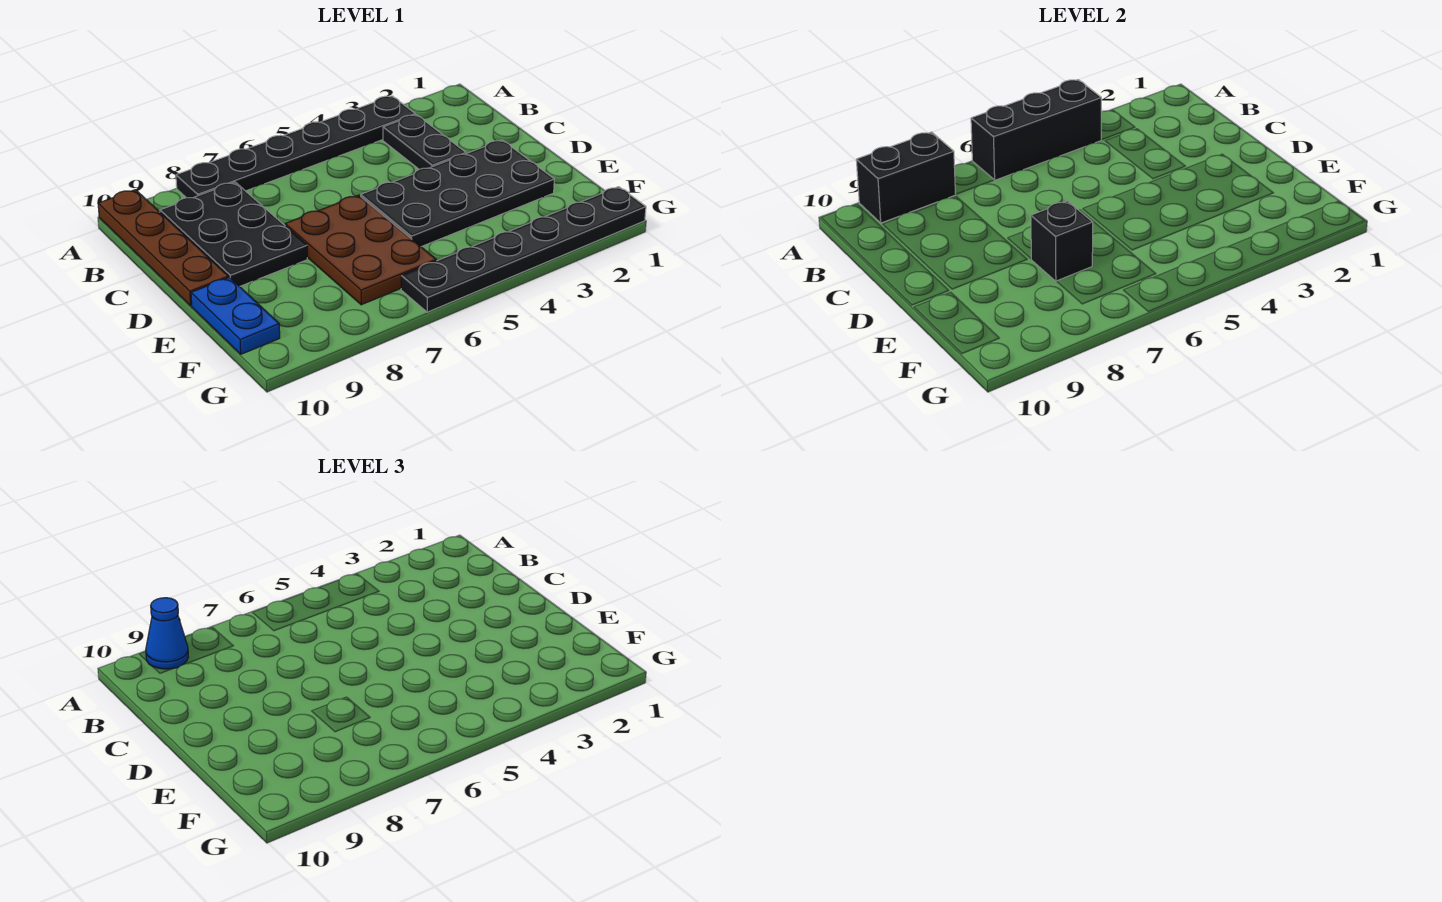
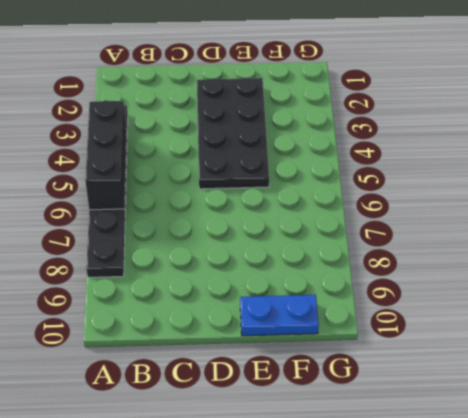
none -> brown plate A10:D10 level 1
none -> black plate B3:C3 level 1
none -> black plate B8:D9 level 1

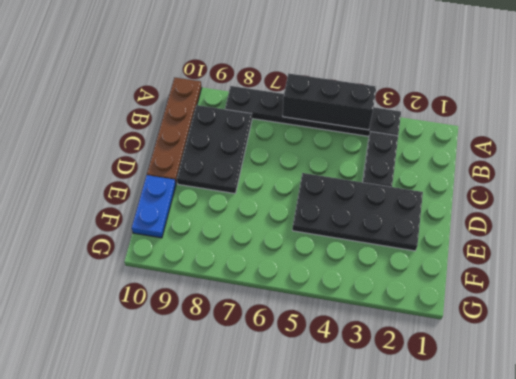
none -> brown plate D6:F7 level 1
none -> black plate G1:G6 level 1
none -> black brick A8:A9 level 2

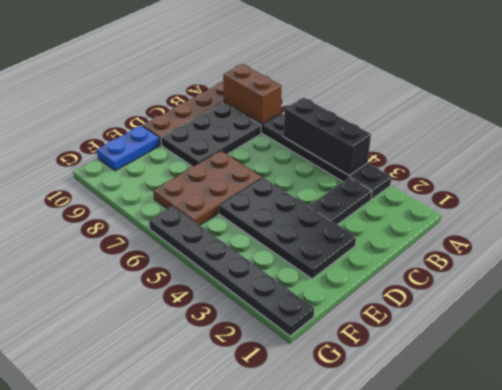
brown brick A8:A9 level 2 -> black brick A8:A9 level 2
none -> black brick E7 level 2
none -> blue cone A9 level 3

